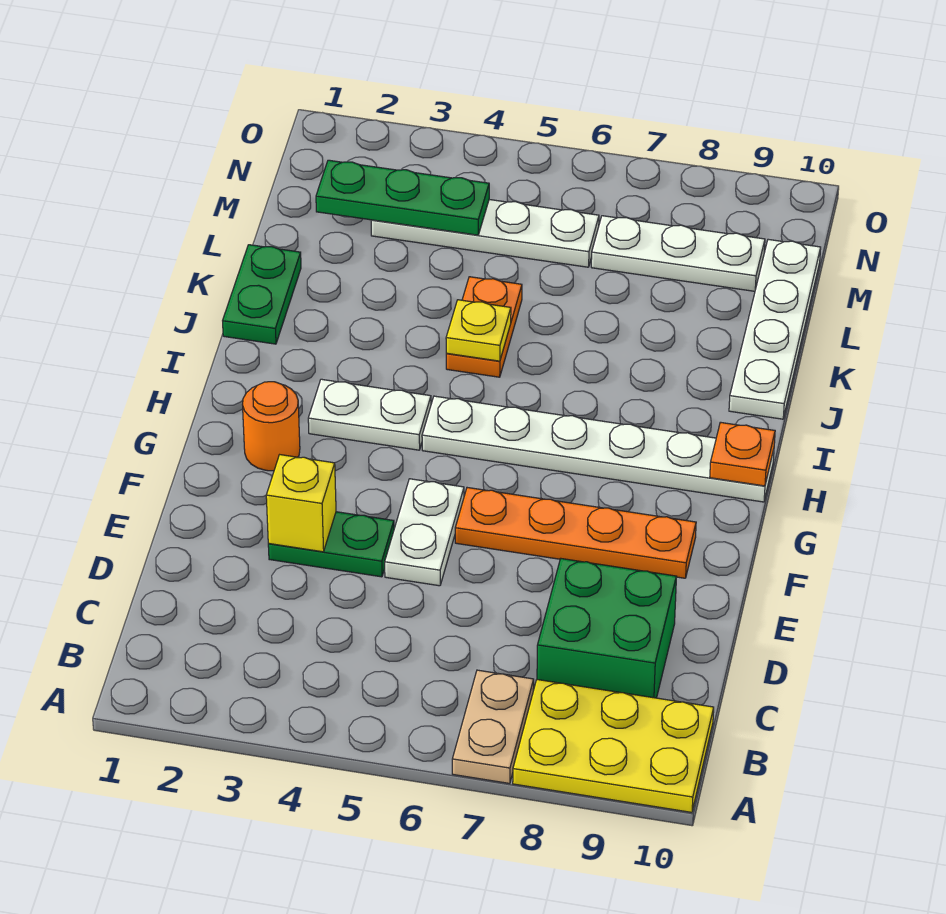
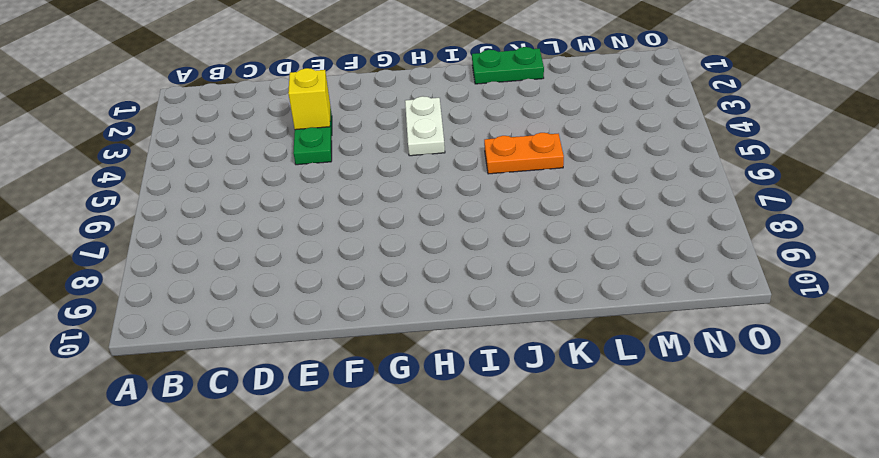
none -> tan plate A7:B7 level 1
none -> yellow plate A8:B10 level 1
none -> green brick C8:D9 level 1

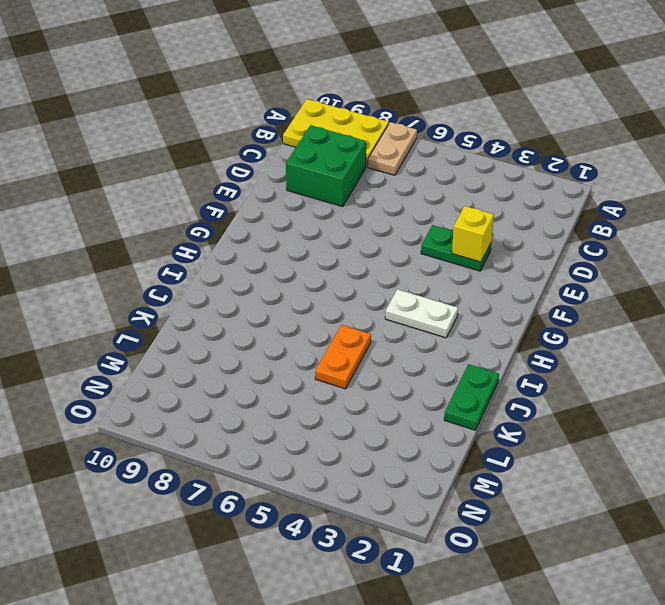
none -> white plate E5:F5 level 1
none -> orange plate F6:F9 level 1
none -> orange round brick G2 level 1

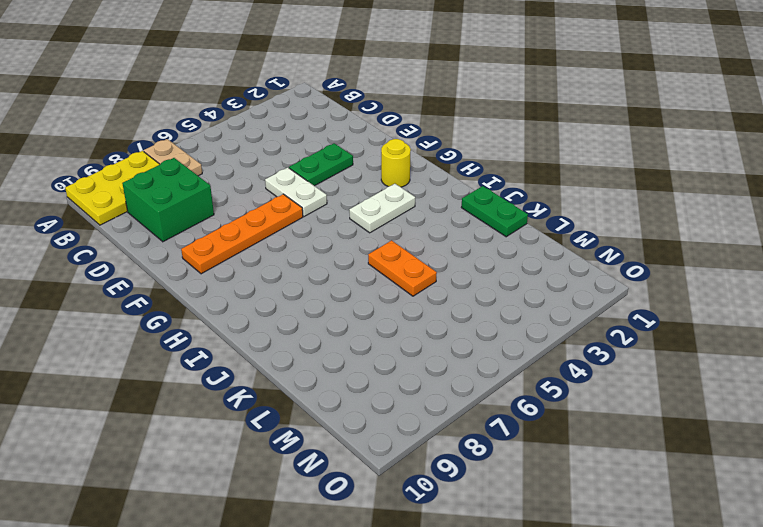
yellow round brick G2 level 1 -> orange round brick G2 level 1
none -> white plate H5:H10 level 1
none -> white plate J10:M10 level 1
none -> white plate M3:M6 level 1

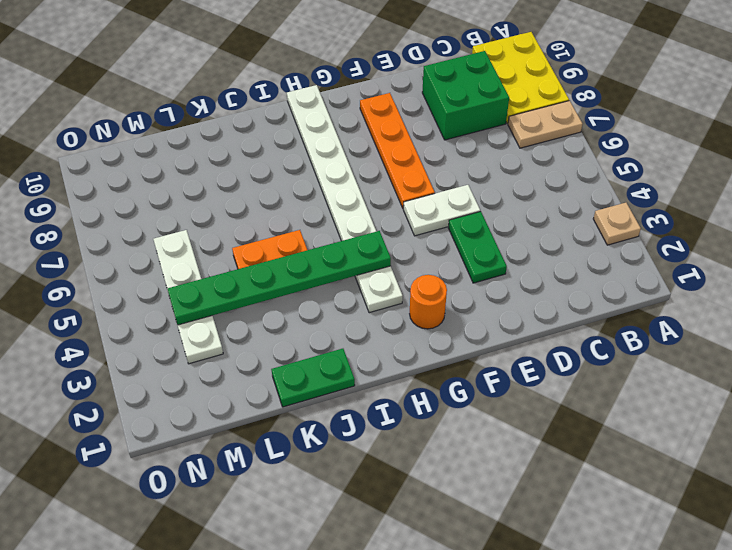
tan plate A3 level 1 -> none
green plate H4:M4 level 2 -> green plate M2:M4 level 2
none -> white plate J10:M10 level 1
none -> white plate M7:M9 level 1
none -> yellow brick E3 level 2

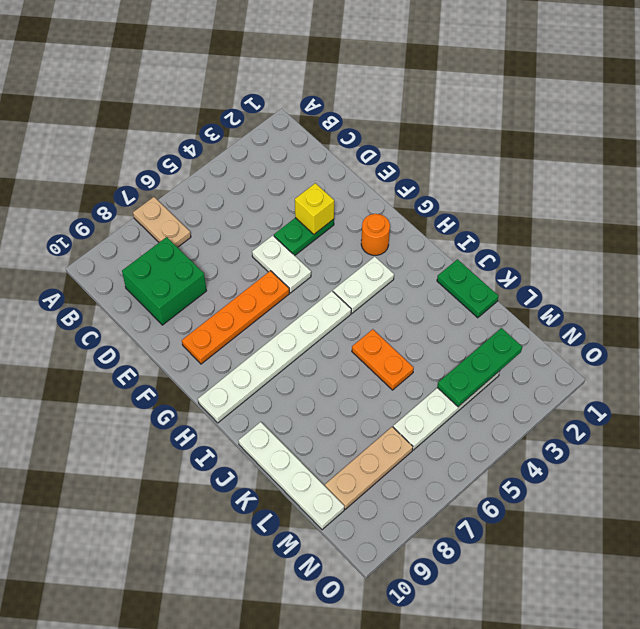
tan plate M7:M9 level 1 -> white plate M7:M9 level 1
none -> yellow plate A8:B10 level 1
none -> orange plate H10 level 2
none -> yellow plate J5 level 2

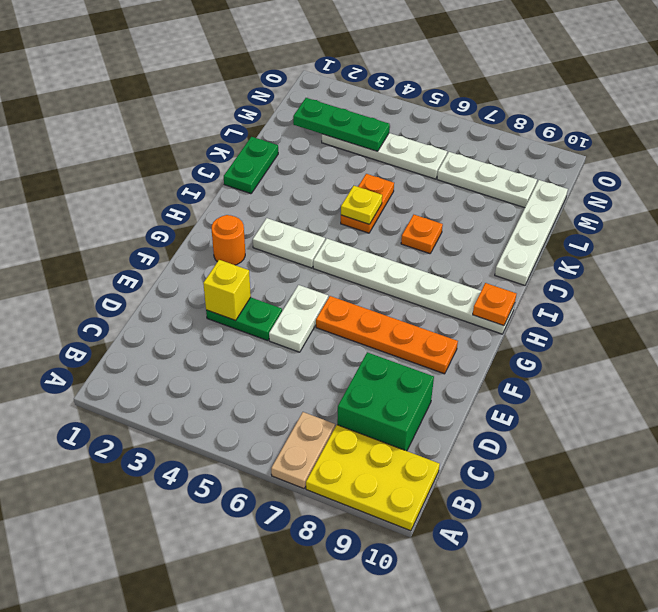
orange plate J7 level 1 -> none

